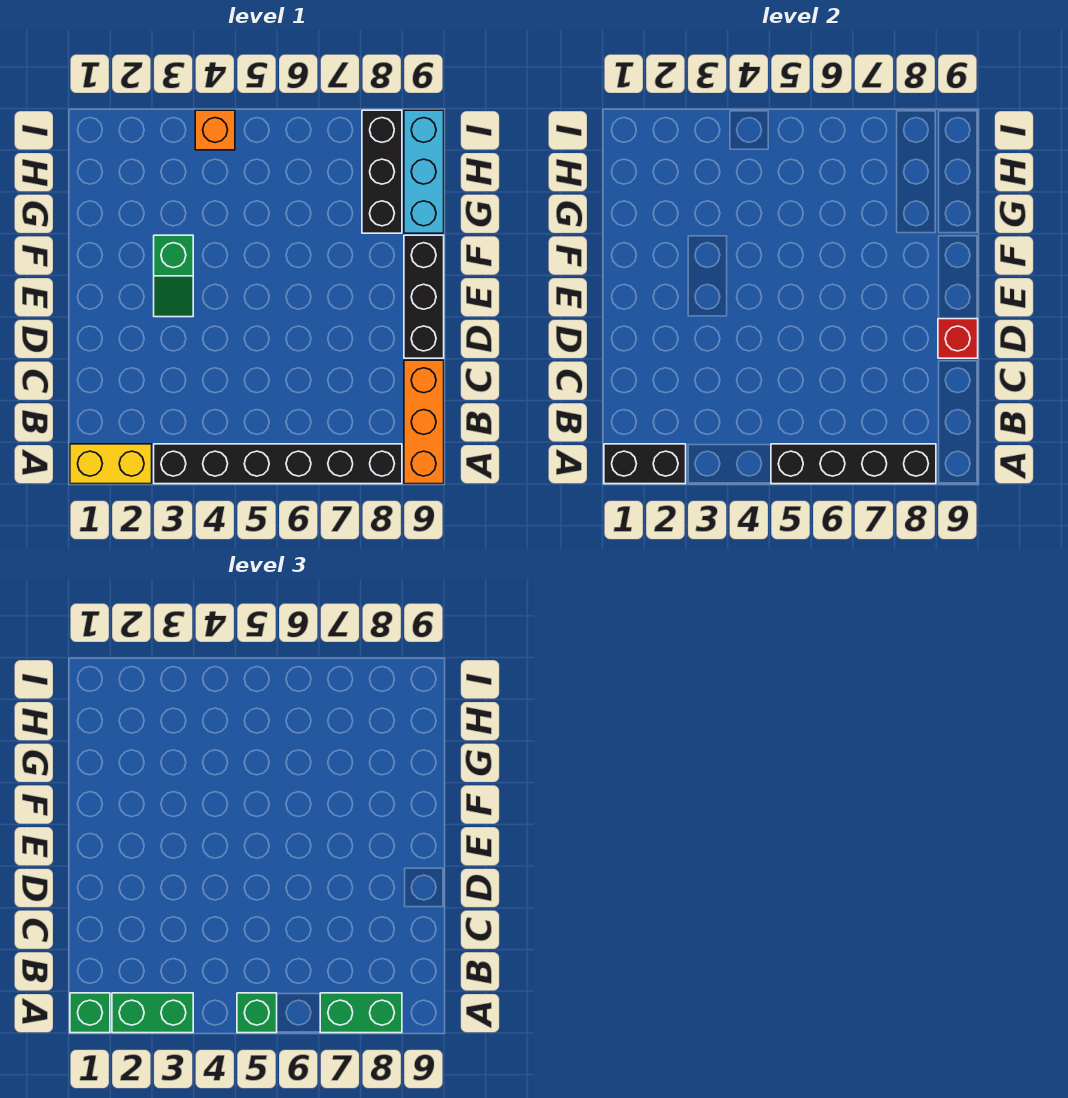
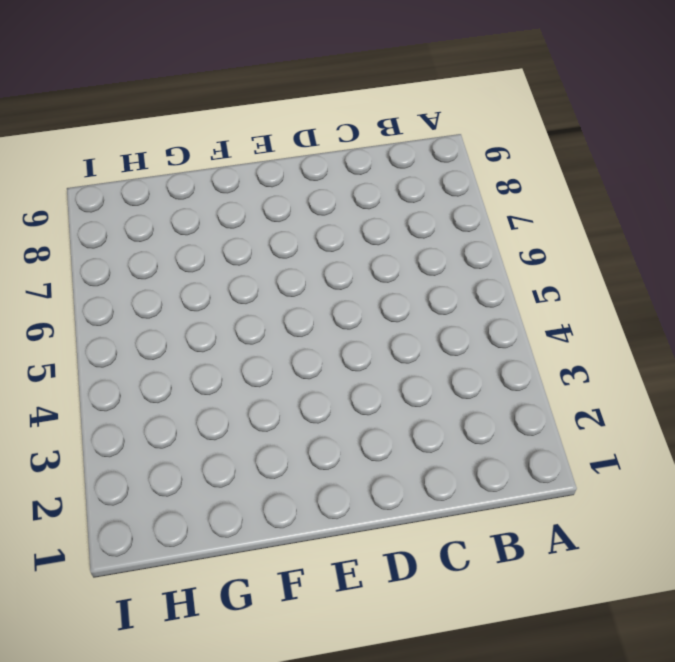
none -> yellow brick A1:A2 level 1
none -> black brick A3:A8 level 1
none -> orange brick A9:C9 level 1

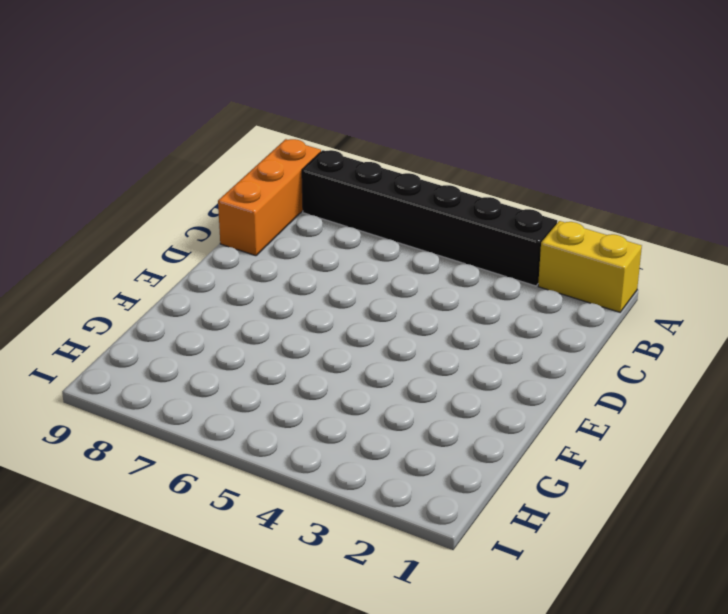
none -> black brick D9:F9 level 1
none -> green slope E3:F3 level 1 top F
none -> black brick G8:I8 level 1

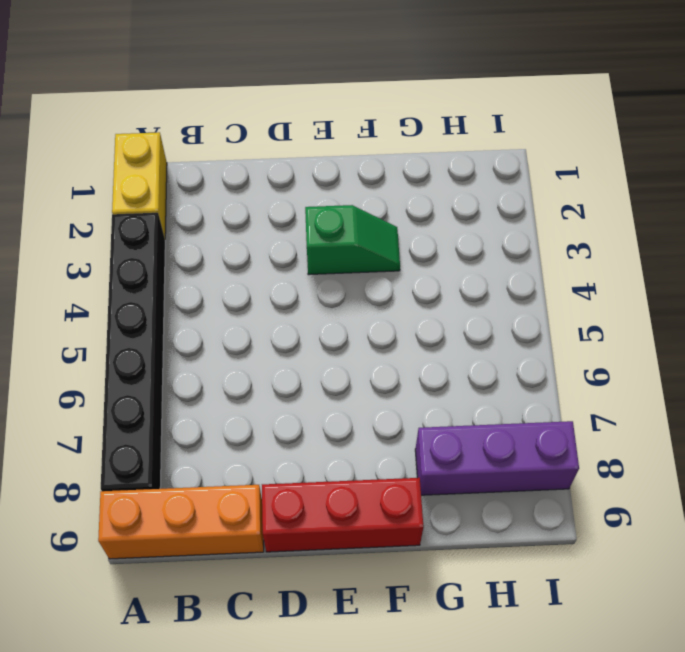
red brick D9:F9 level 1 -> black brick D9:F9 level 1
green slope E3:F3 level 1 top E -> green slope E3:F3 level 1 top F
purple brick G8:I8 level 1 -> black brick G8:I8 level 1
none -> cyan brick G9:I9 level 1
none -> orange brick I4 level 1
none -> black brick A1:A2 level 2

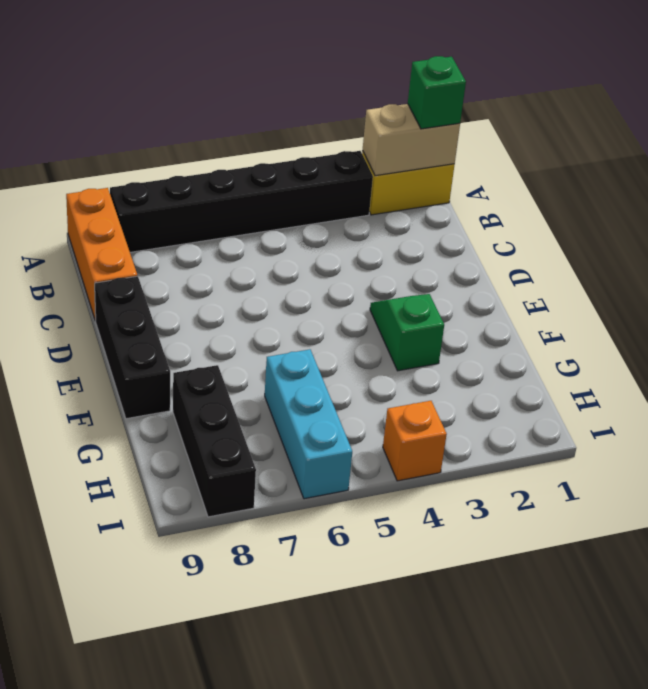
tan brick A1:A2 level 2 -> black brick A1:A2 level 2
cyan brick G6:I6 level 1 -> cyan brick G9:I9 level 1
none -> black brick A5:A8 level 2
none -> red brick D9 level 2
none -> green brick A2:A3 level 3

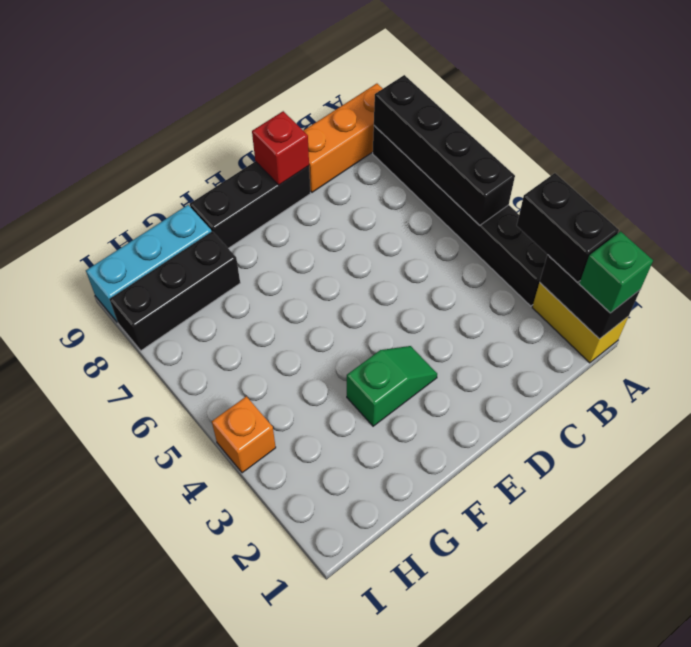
black brick A2:A3 level 3 -> green brick A2:A3 level 3
none -> green brick A5 level 3
none -> green brick A7:A8 level 3

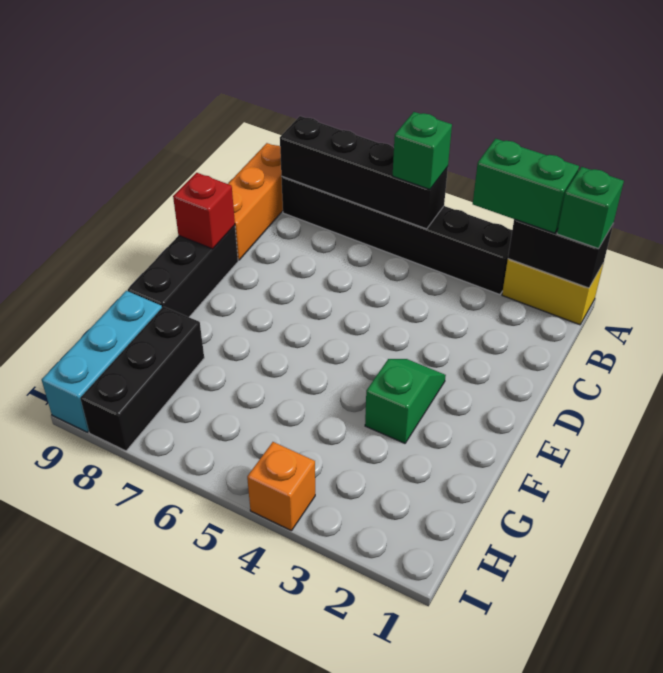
none -> green brick A7:A8 level 3

